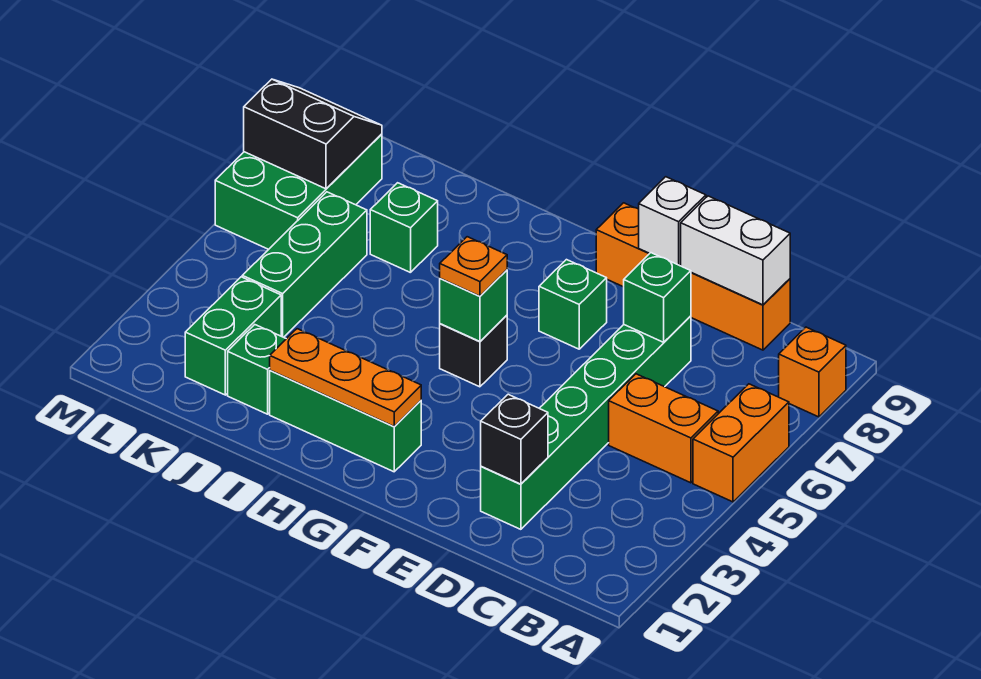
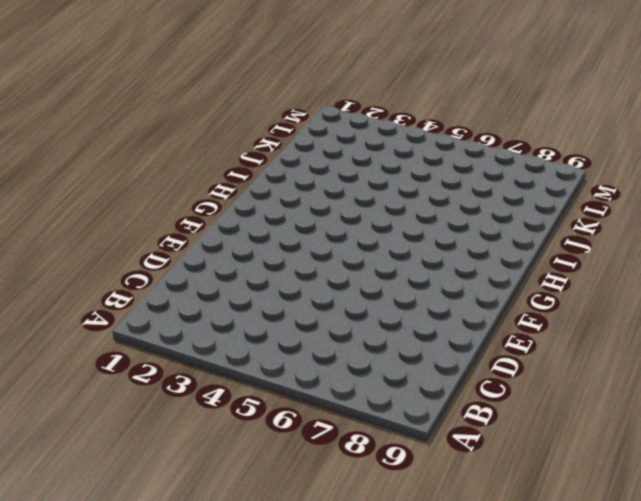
none -> orange brick A5:A6 level 1
none -> orange brick A8 level 1
none -> orange brick B5:C5 level 1

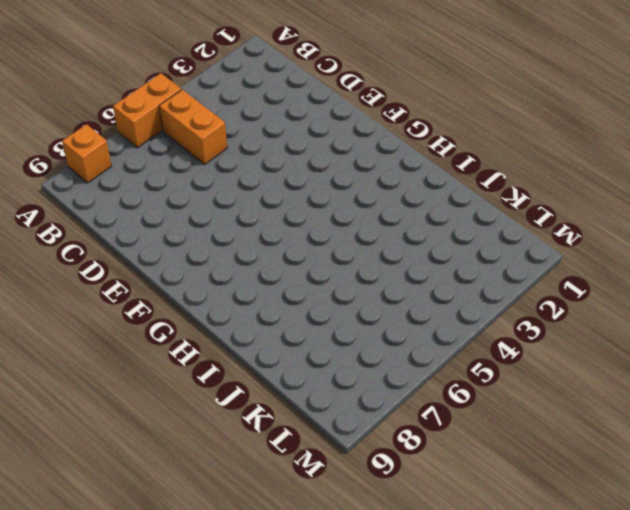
none -> orange brick C9:F9 level 1
none -> green brick D2:D7 level 1
none -> green brick F7 level 1

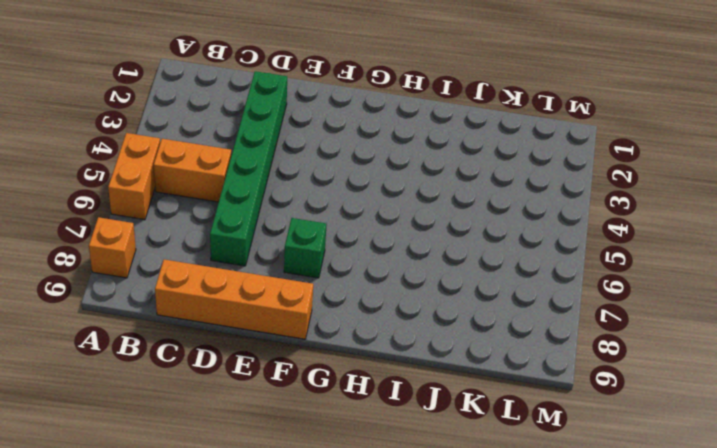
none -> green brick G2:I2 level 1
none -> black brick G5 level 1
none -> green brick J2 level 1

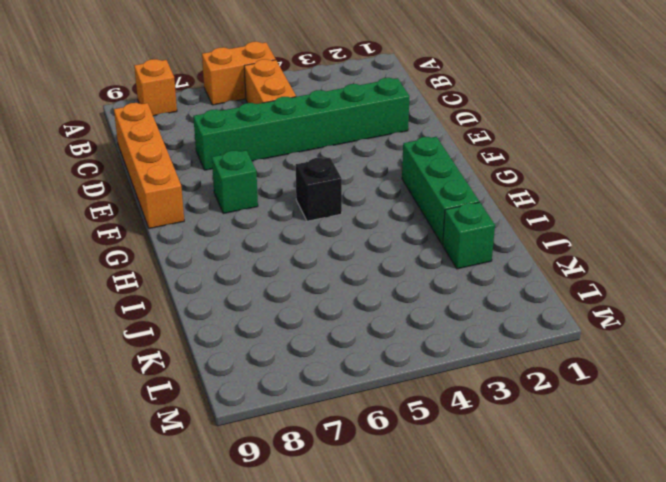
none -> green brick J7 level 1
none -> green brick K2:K3 level 1
none -> green brick K4:K6 level 1

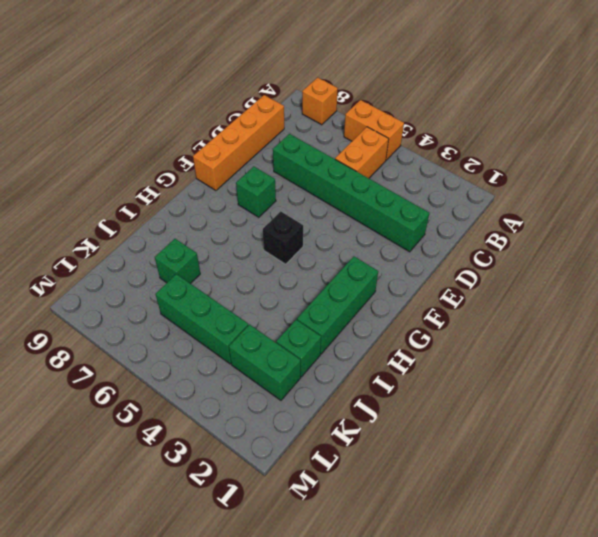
none -> green brick L6:M8 level 1
none -> white brick C9:D9 level 2
none -> black brick D2 level 2

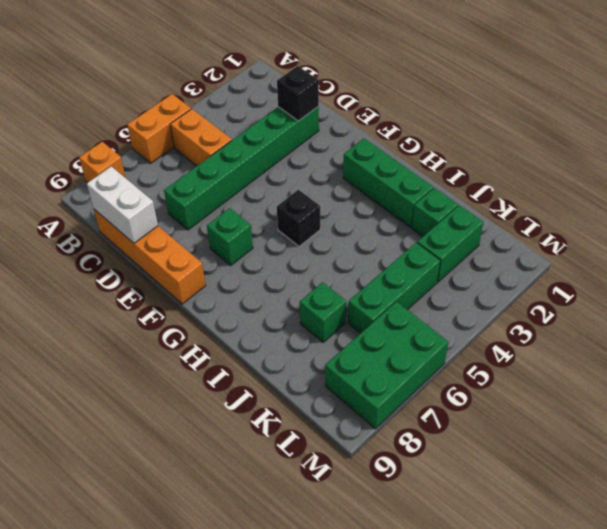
none -> green brick D7 level 2
none -> white brick E9 level 2
none -> orange plate G2:I2 level 2

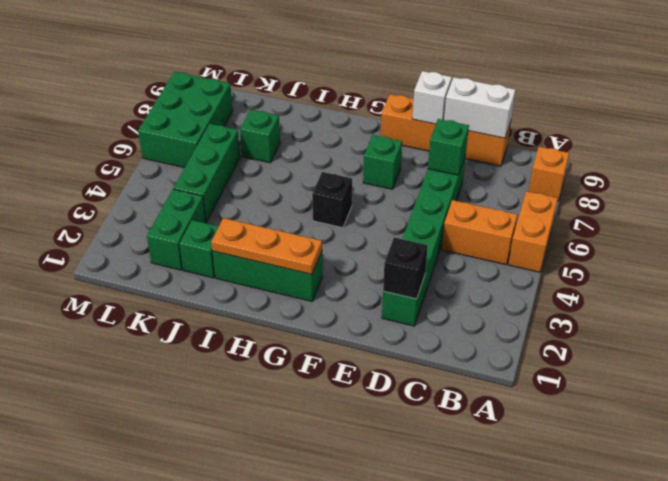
none -> green brick G5 level 2
none -> black slope L7:M8 level 2 top 7
none -> orange plate G5 level 3

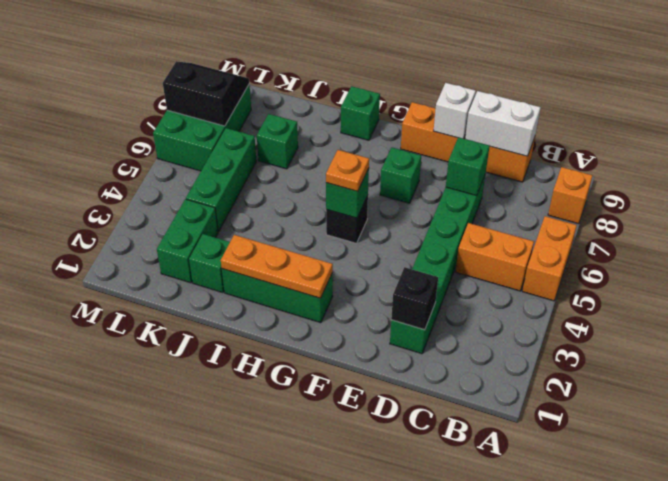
green brick H9 level 1 -> none

